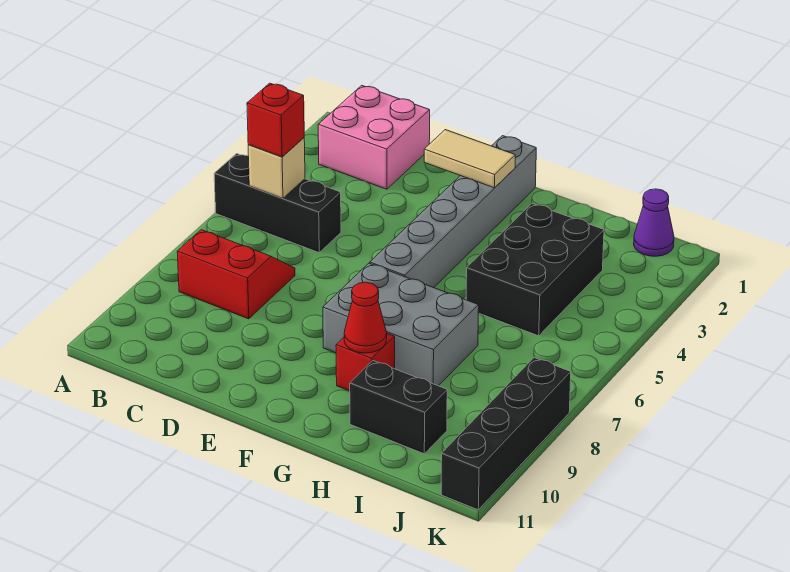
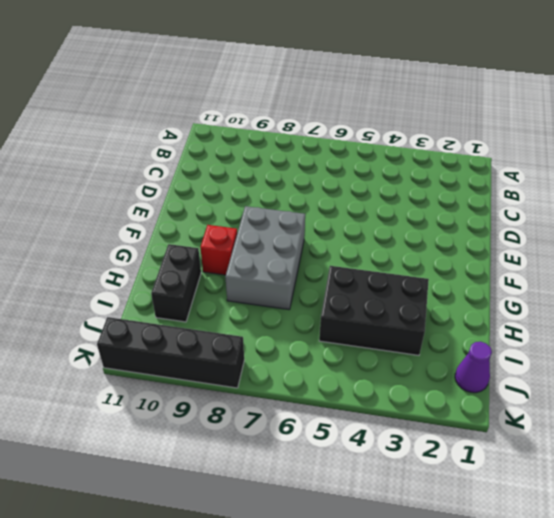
none -> black brick A5:C5 level 1
none -> pink brick B1:C2 level 1
none -> red slope B7:C8 level 1 top 8

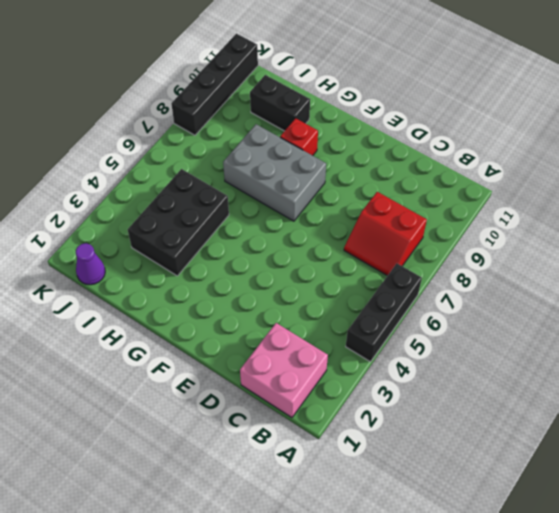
black brick A4:A6 level 1 -> black brick A5:C5 level 1
none -> grey brick F1:F6 level 1
none -> tan brick B5 level 2
none -> tan tile E2:F2 level 2

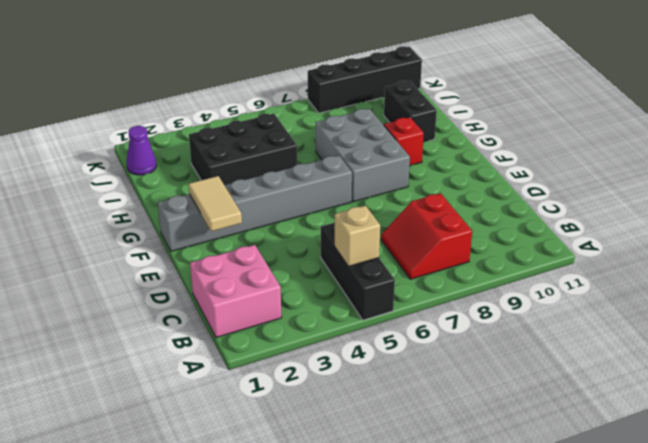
none -> red cone G9 level 2
none -> red brick B5 level 3

